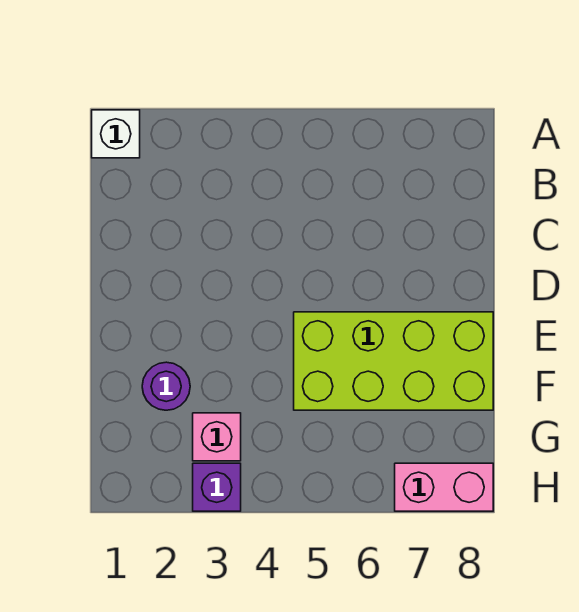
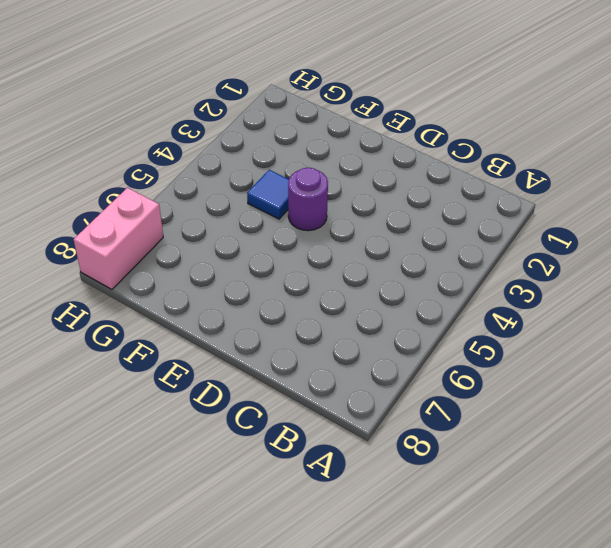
purple round brick E4 level 1 -> purple round brick F2 level 1
blue tile F4 level 1 -> none
none -> white brick A1 level 1
none -> lime brick E5:F8 level 1

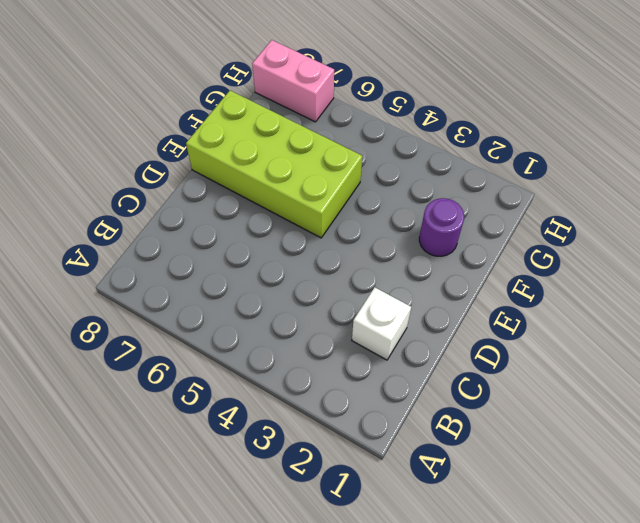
white brick C2 level 1 -> white brick A1 level 1
none -> pink brick G3 level 1
none -> purple brick H3 level 1

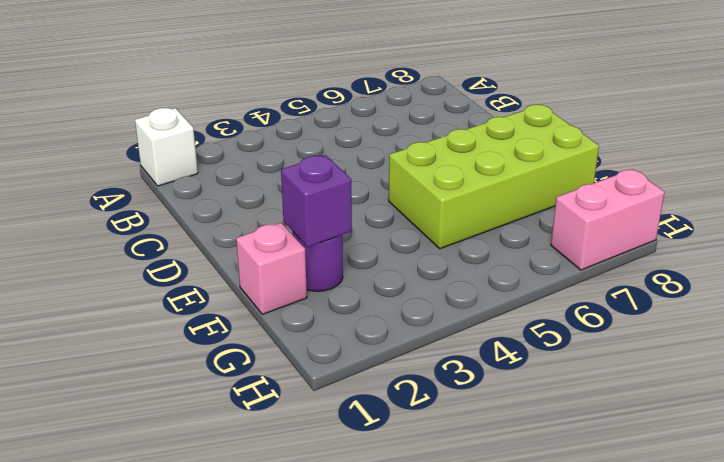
pink brick F1 level 1 -> pink brick G3 level 1
purple brick F2 level 2 -> purple brick H3 level 1

